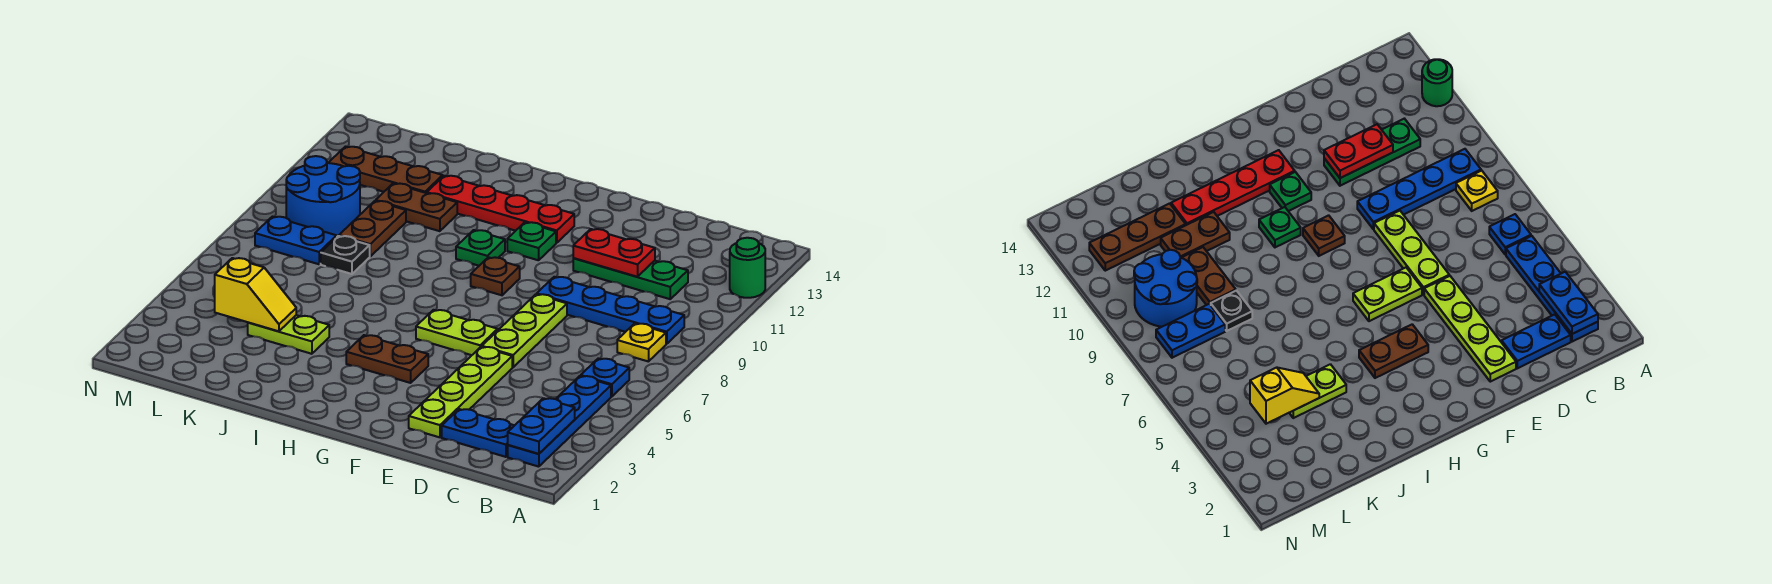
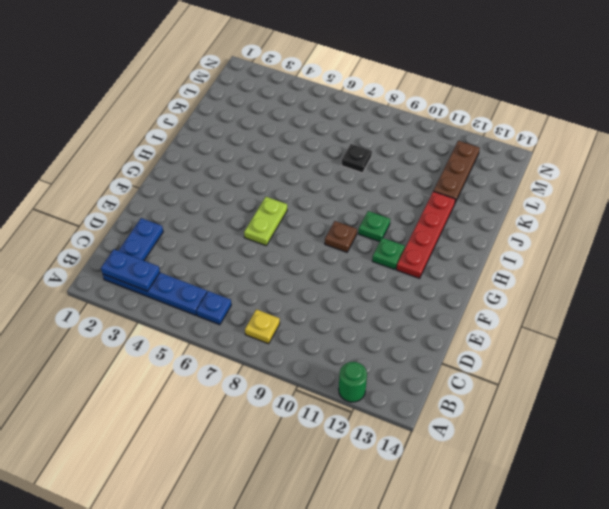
none -> blue plate B9:E9 level 1
none -> green plate C11:E11 level 1
none -> lime plate E2:E5 level 1

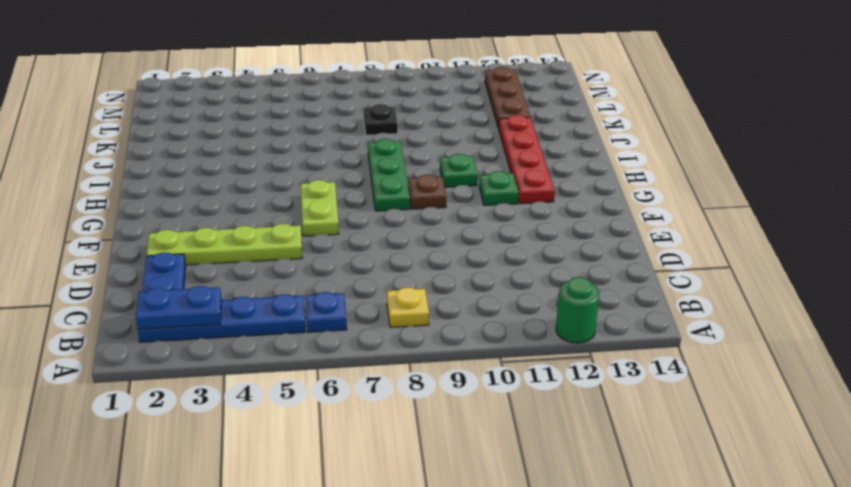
green plate G8:I8 level 1 -> green plate C11:E11 level 1
none -> blue plate B9:E9 level 1
none -> lime plate E6:E8 level 1
none -> brown plate G4:H4 level 1

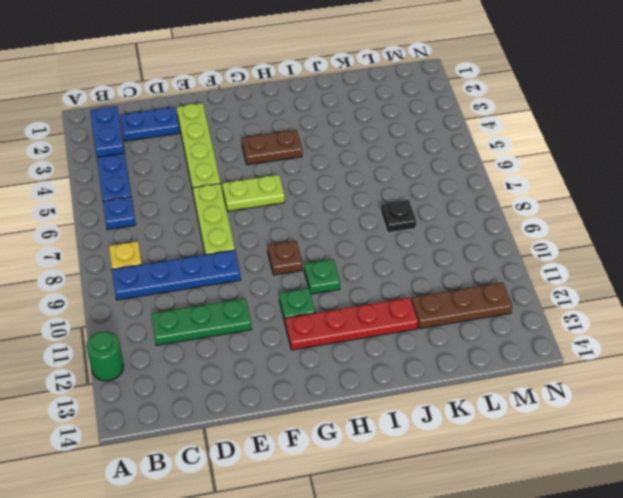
none -> lime plate J4:K4 level 1
none -> brown plate J11:K11 level 1
none -> brown plate K9:K10 level 1

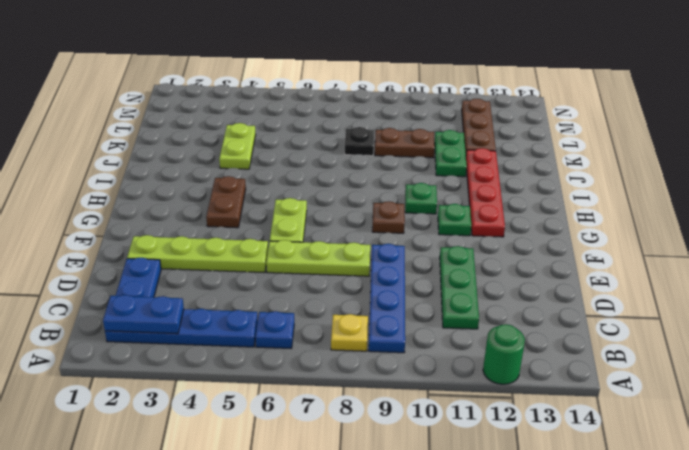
green plate J11:K11 level 1 -> brown plate J11:K11 level 1
none -> blue plate L8:M8 level 1
none -> blue round brick L9:M10 level 1
none -> red plate D11:E11 level 2

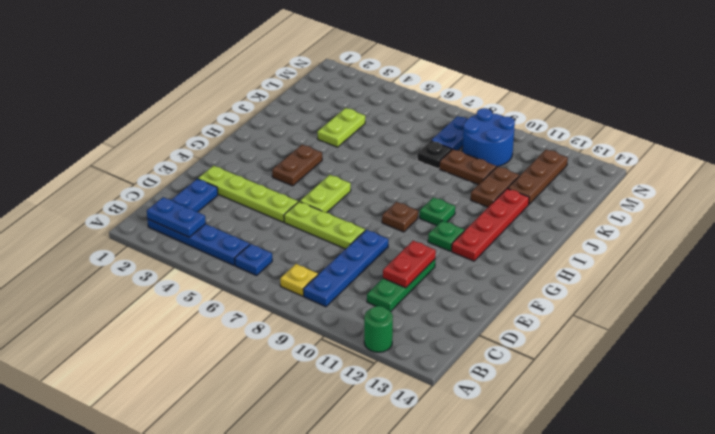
none -> yellow slope K4:L4 level 2 top L

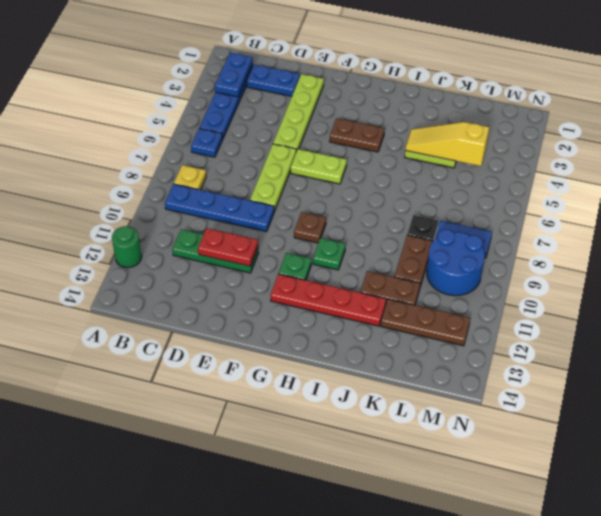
yellow slope J4:L4 level 2 top L -> yellow slope K4:L4 level 2 top L

